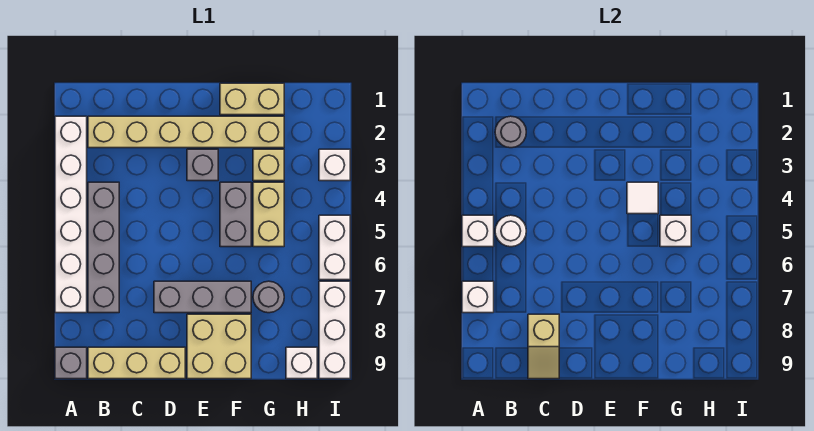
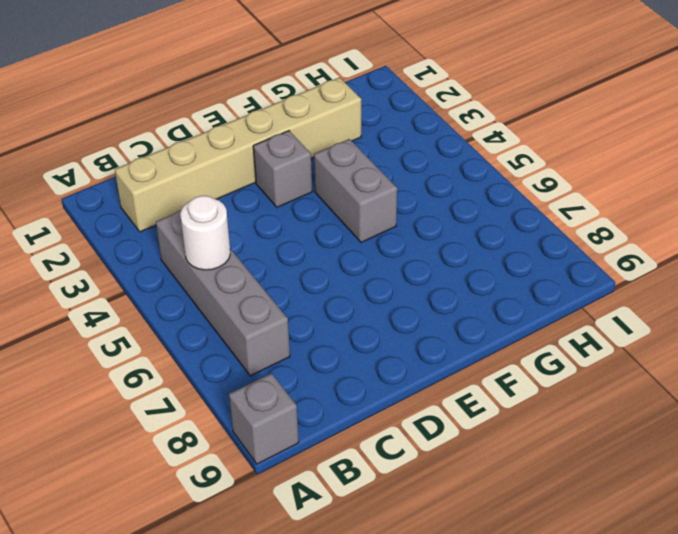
none -> white brick A2:A7 level 1
none -> tan brick B9:D9 level 1
none -> grey brick D7:F7 level 1

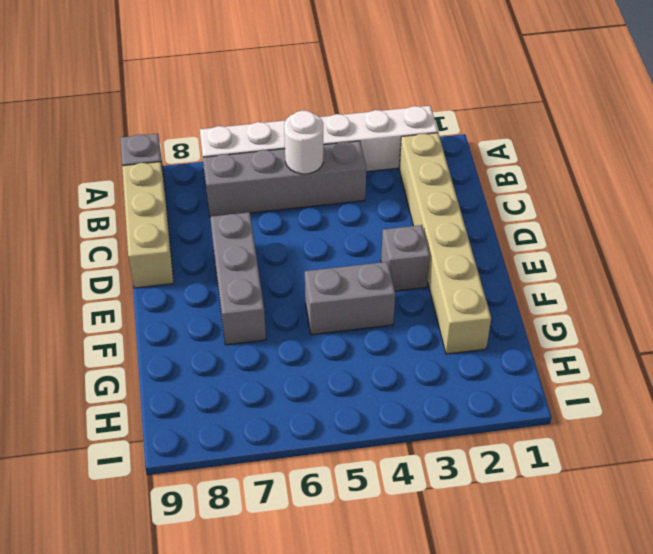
none -> tan brick E8:F9 level 1
none -> tan brick F1:G1 level 1
none -> tan brick G3 level 1

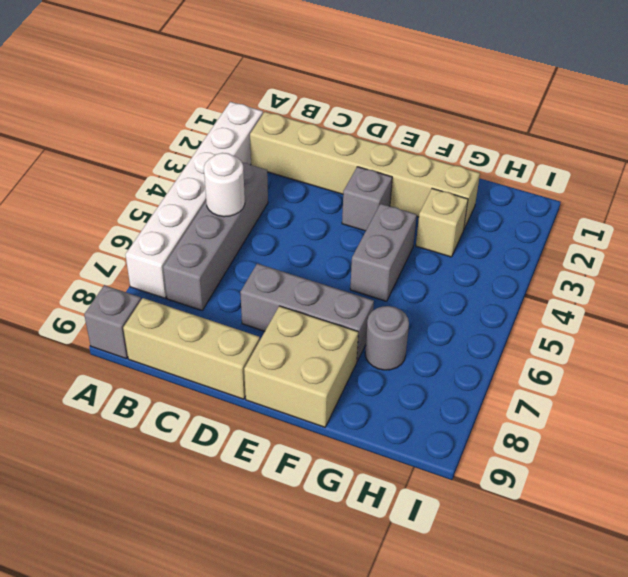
none -> tan brick F1:G1 level 1
none -> tan brick G4:G5 level 1
none -> white brick H9 level 1

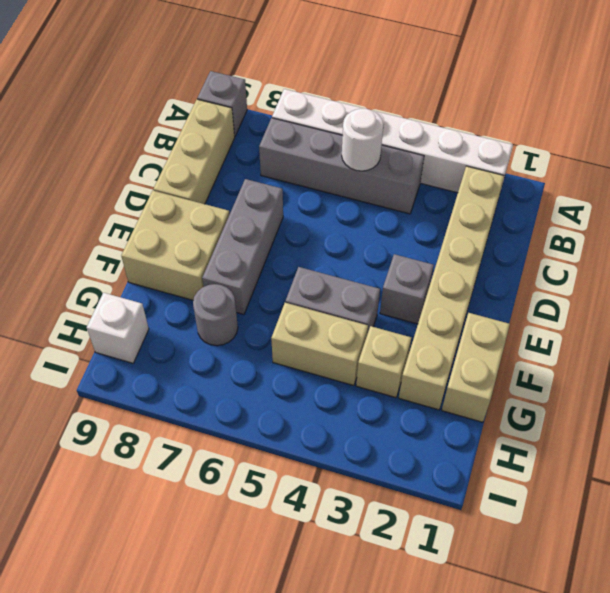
none -> white brick I3 level 1
none -> white brick I5:I6 level 1
none -> white brick I7:I9 level 1

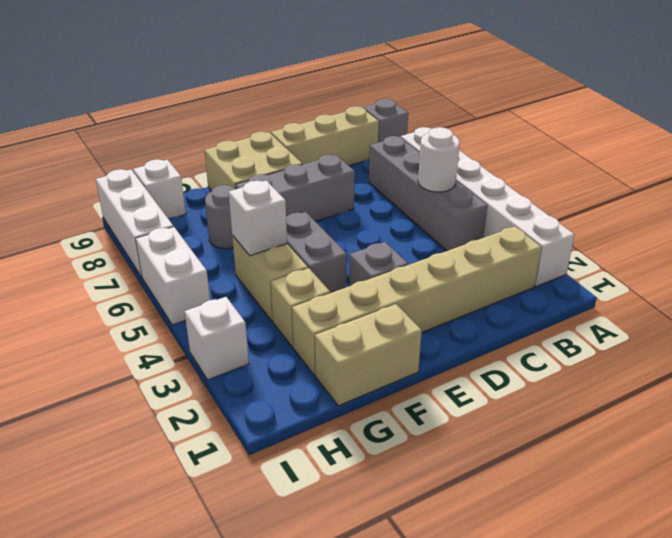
none -> white brick A5 level 2
none -> white brick A7 level 2
none -> grey round brick B2 level 2

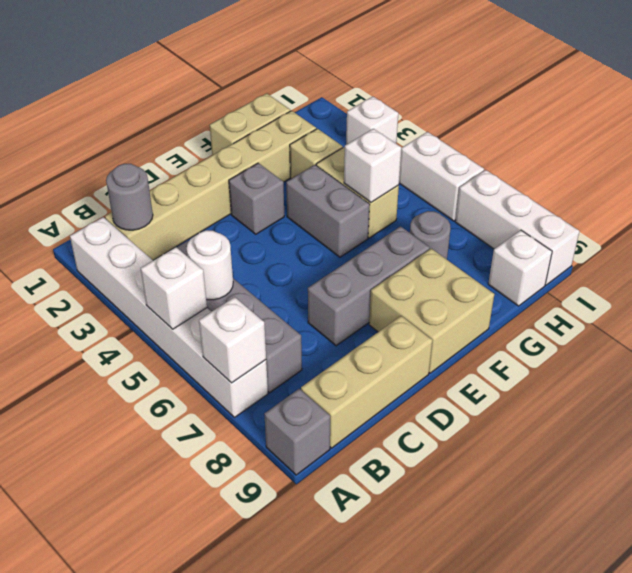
none -> tan slope C8:C9 level 2 top 8
none -> white tile F4 level 2

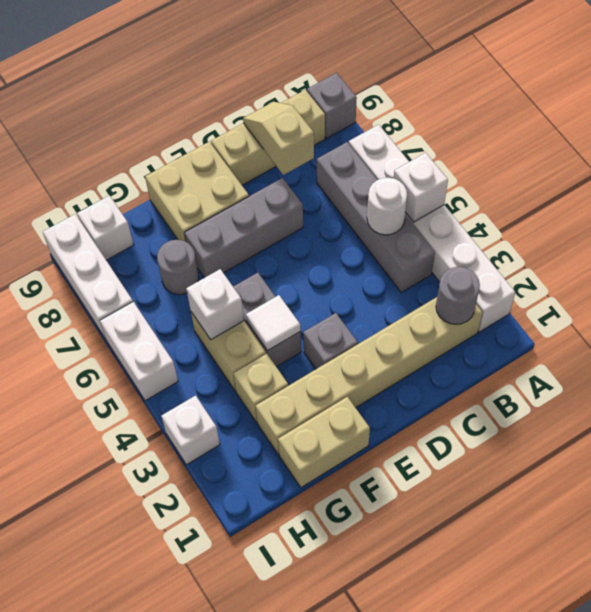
none -> white brick A7 level 2

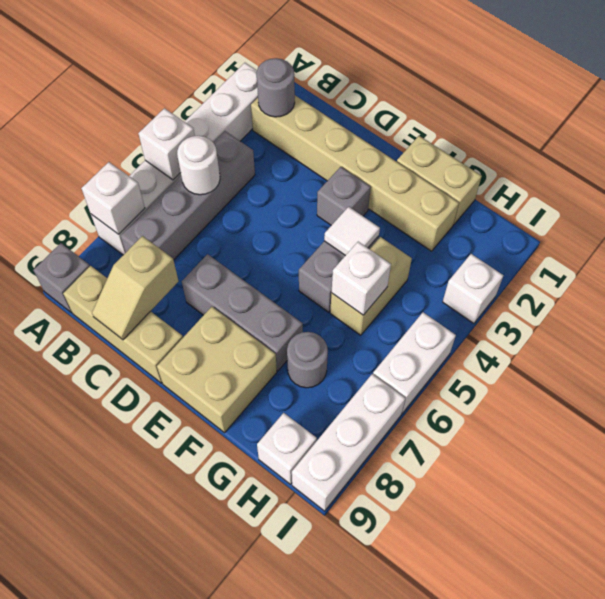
none -> tan brick G3 level 1

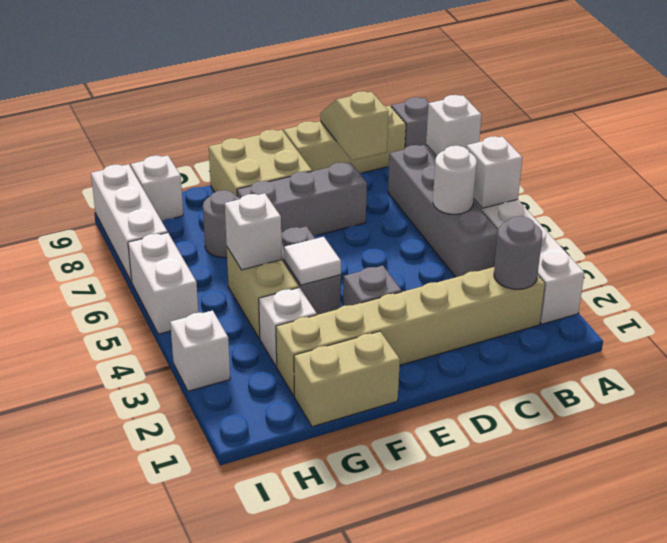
white brick G3 level 1 -> tan brick G3 level 1

